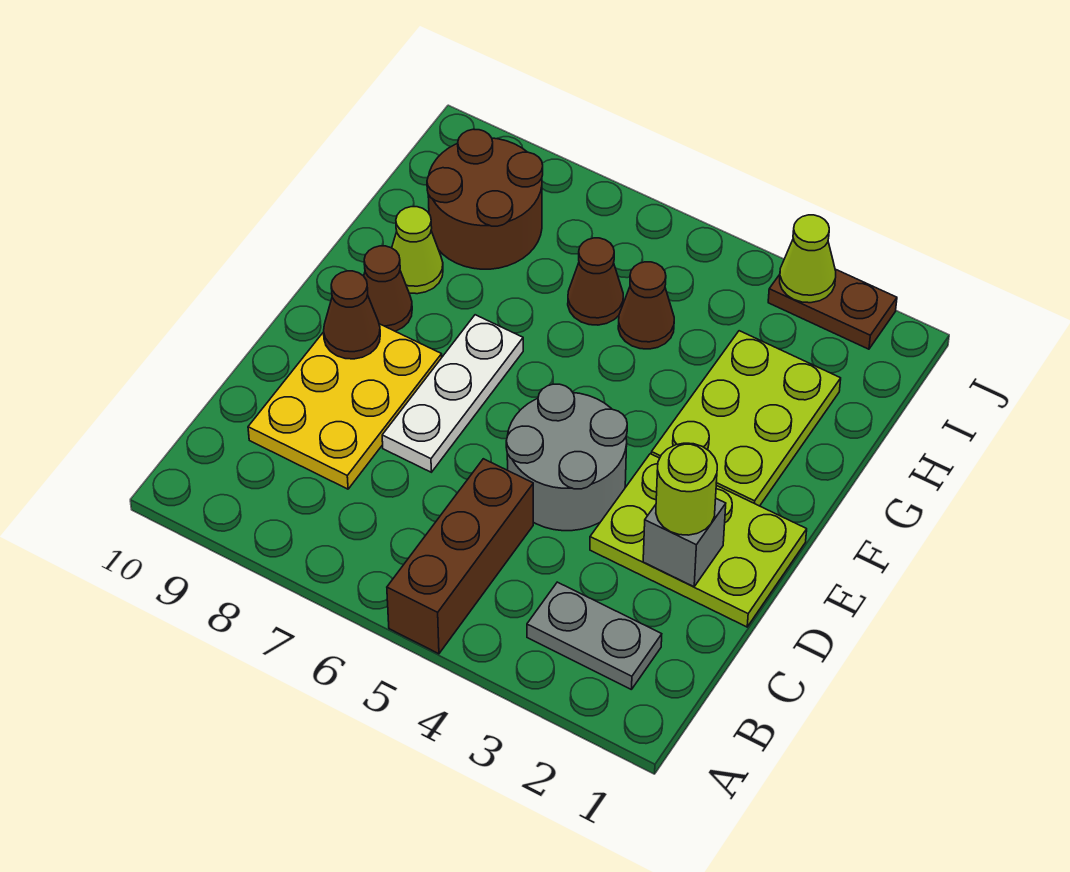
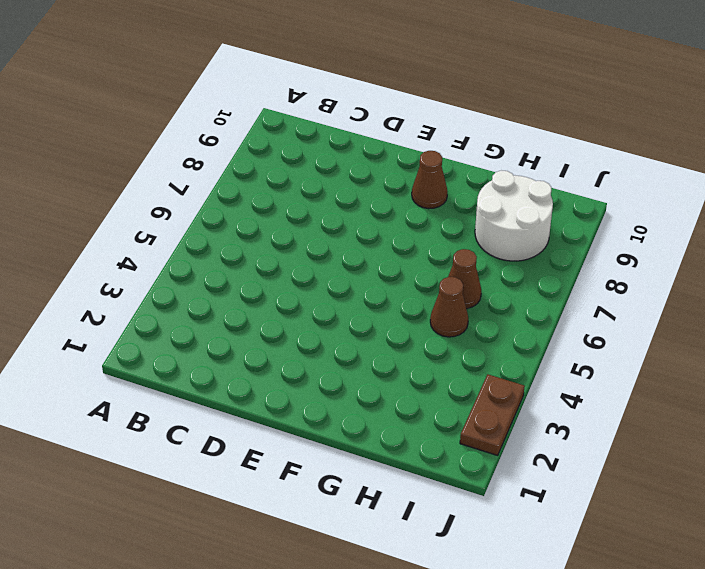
white round brick H8:I9 level 1 -> brown round brick H8:I9 level 1
none -> brown brick A5:C5 level 1
none -> grey plate B2:B3 level 1
none -> yellow plate C8:E9 level 1

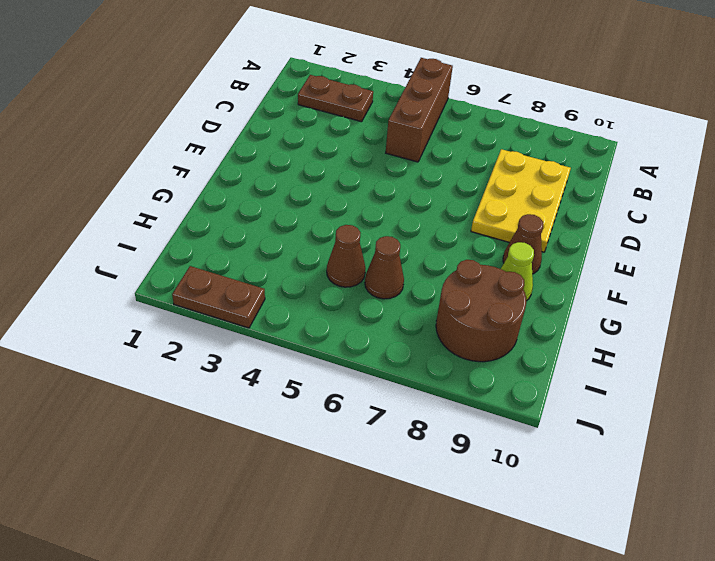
brown plate B2:B3 level 1 -> grey plate B2:B3 level 1
none -> lime plate D1:E3 level 1
none -> grey round brick D4:E5 level 1
none -> white plate D7:F7 level 1

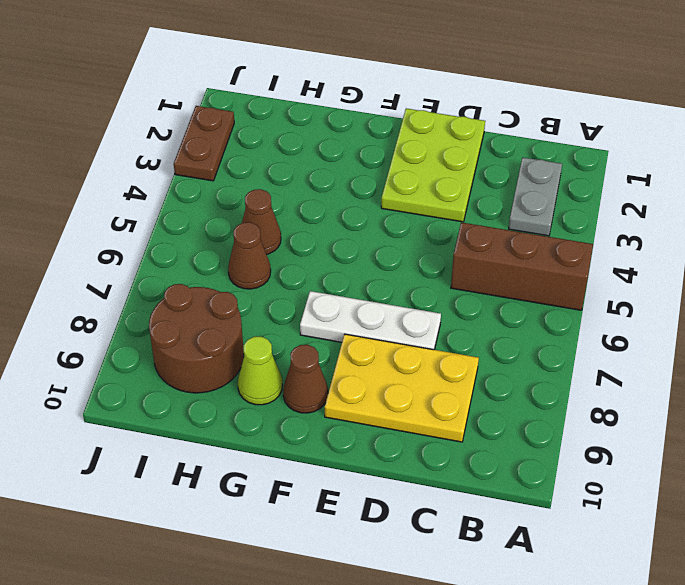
none -> grey round brick D4:E5 level 1
none -> lime plate F2:H3 level 1
none -> grey brick D2 level 2

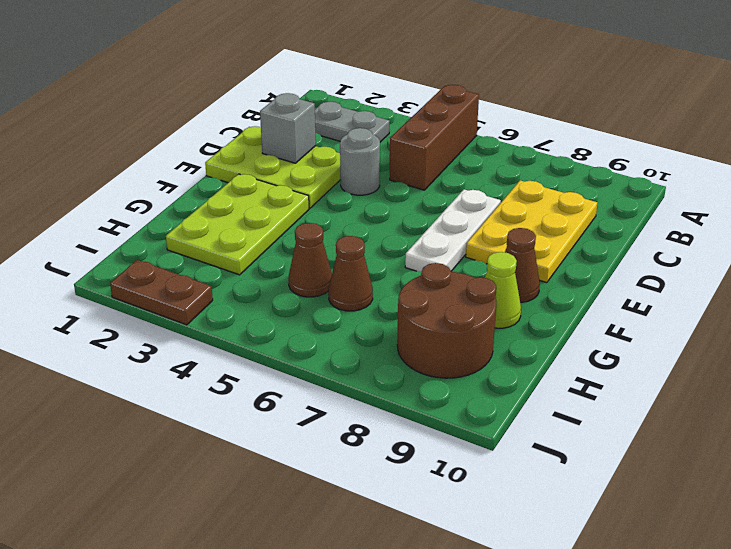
grey round brick D4 level 1 -> grey round brick D4:E5 level 1
none -> brown cone E9 level 2
none -> lime cone J3 level 2
none -> lime round brick D2 level 3

